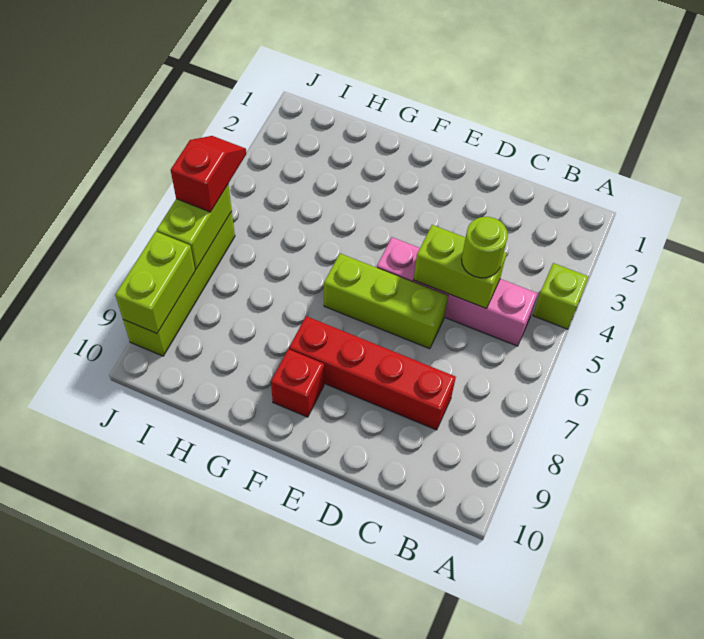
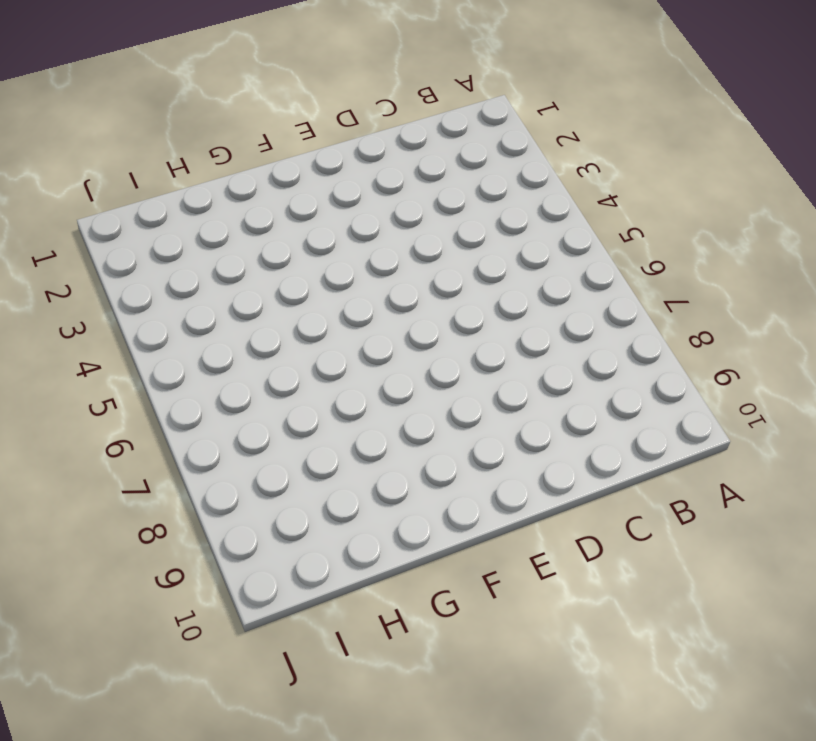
none -> lime brick A4 level 1
none -> pink brick B5:E5 level 1

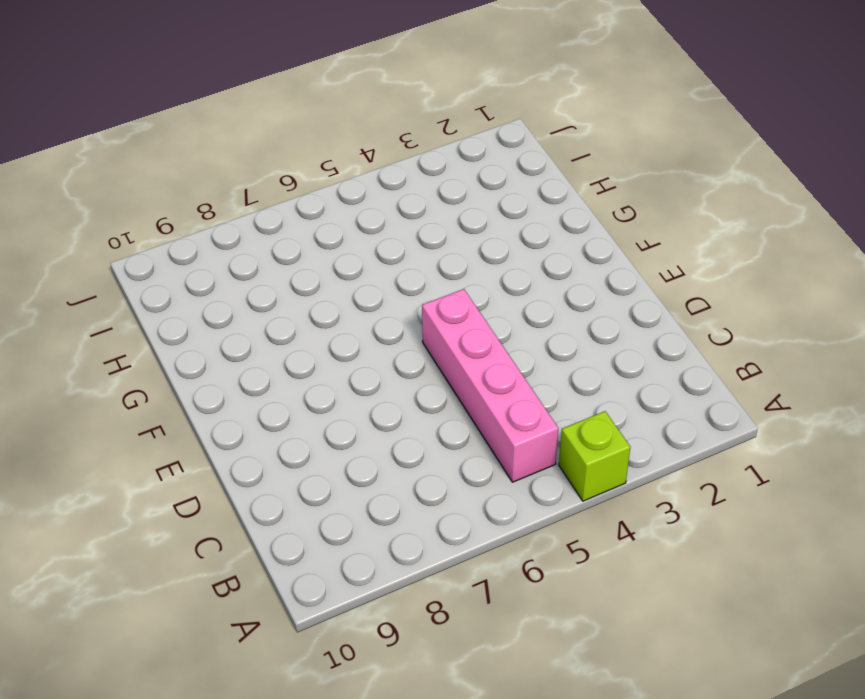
none -> red brick C8:F8 level 1
none -> lime brick D6:F6 level 1

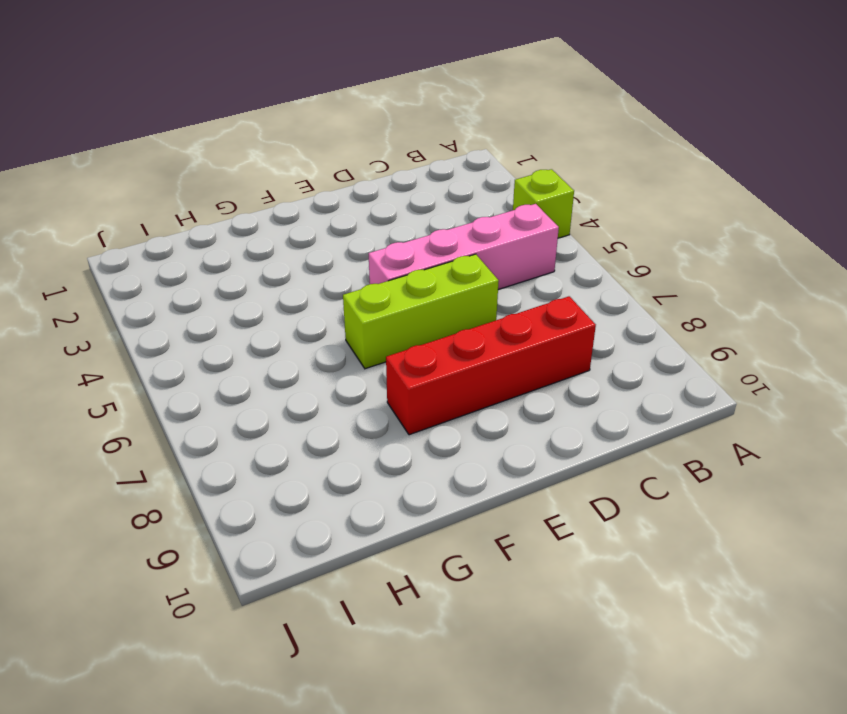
none -> red brick F9 level 1
none -> lime brick J6:J9 level 1

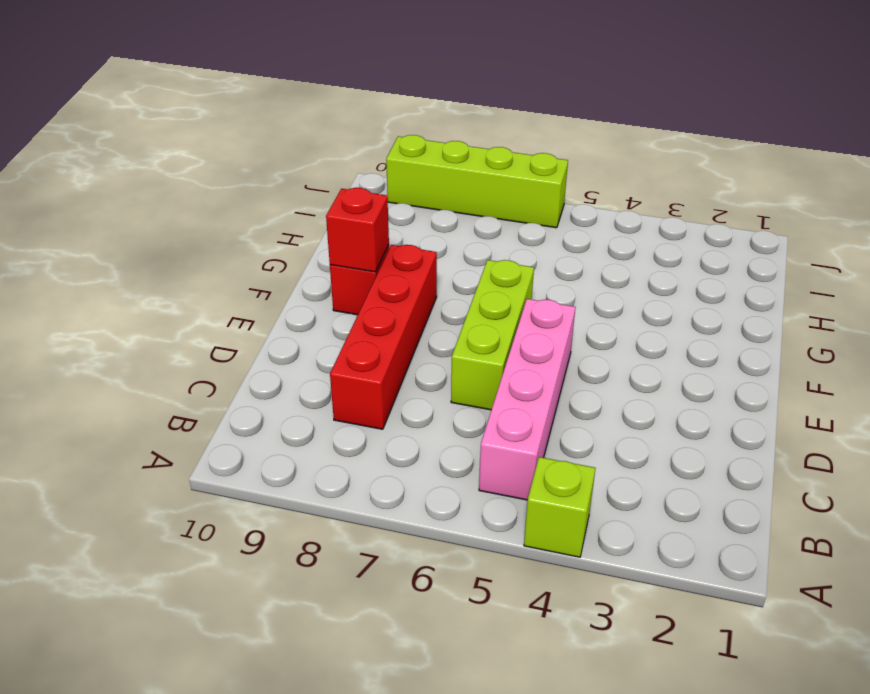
red brick F9 level 2 -> none
none -> lime brick C5:D5 level 2
none -> lime brick J6:J7 level 2

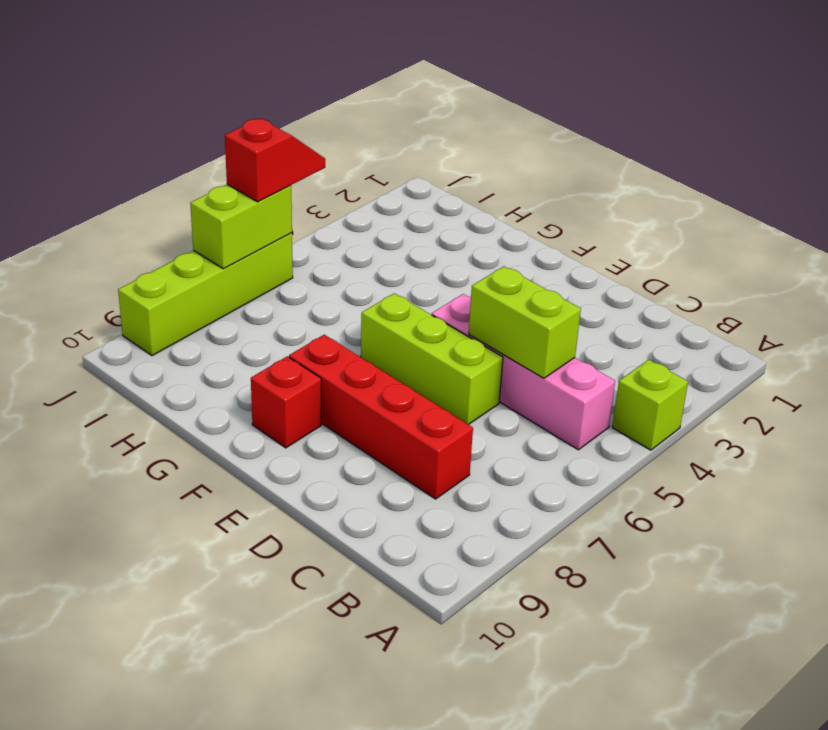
none -> lime brick J8:J9 level 2
none -> lime round brick C5 level 3

